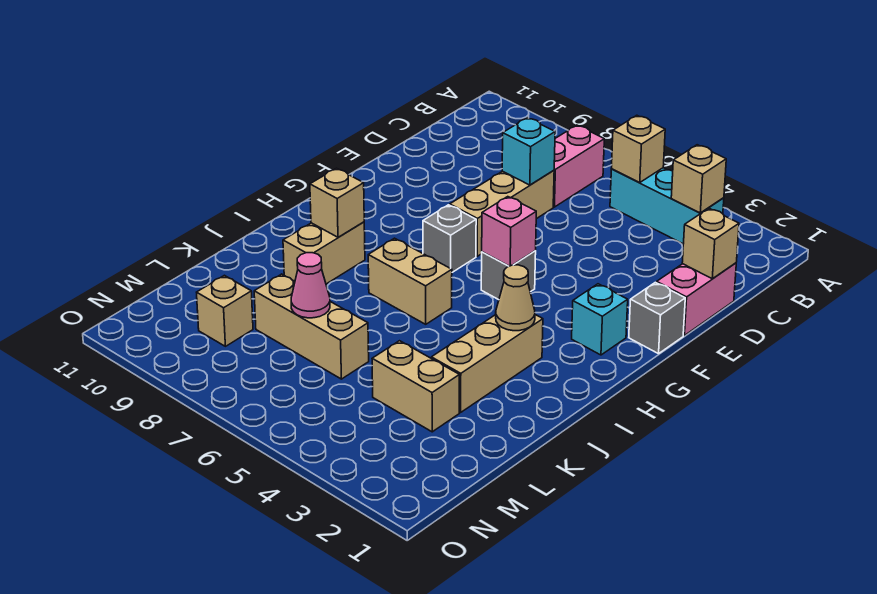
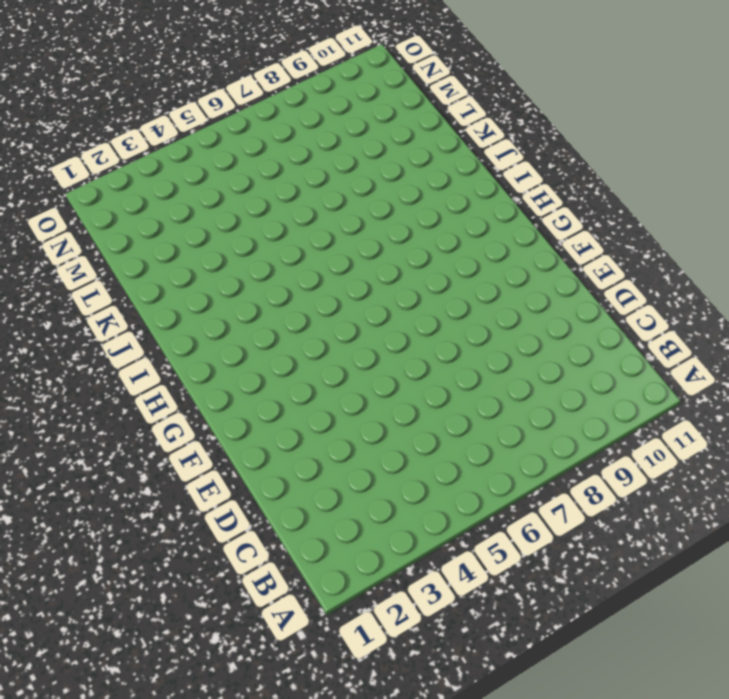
none -> cyan brick B3:B5 level 1
none -> pink brick B7:C7 level 1
none -> pink brick D1:E1 level 1

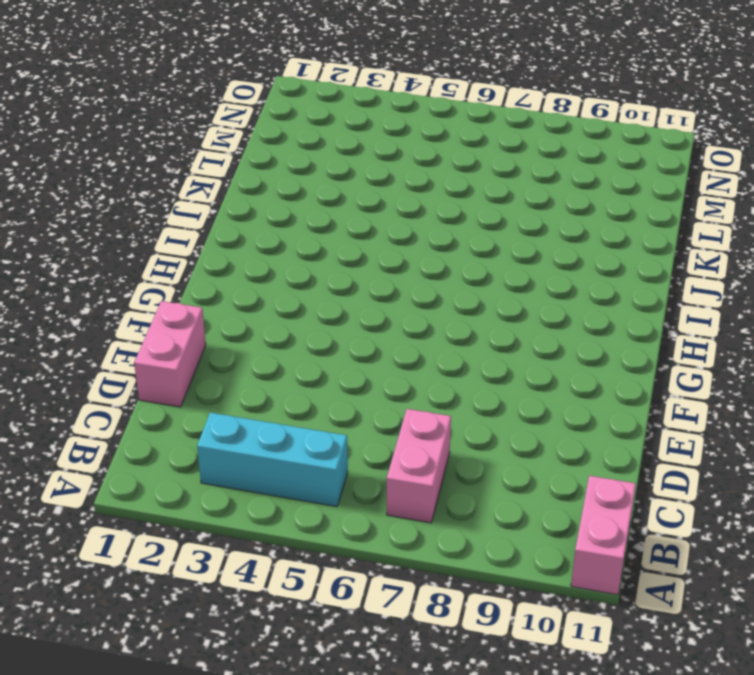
pink brick A11:B11 level 1 -> none
none -> tan brick D7:F7 level 1
none -> grey brick F1 level 1
none -> cyan brick G2 level 1

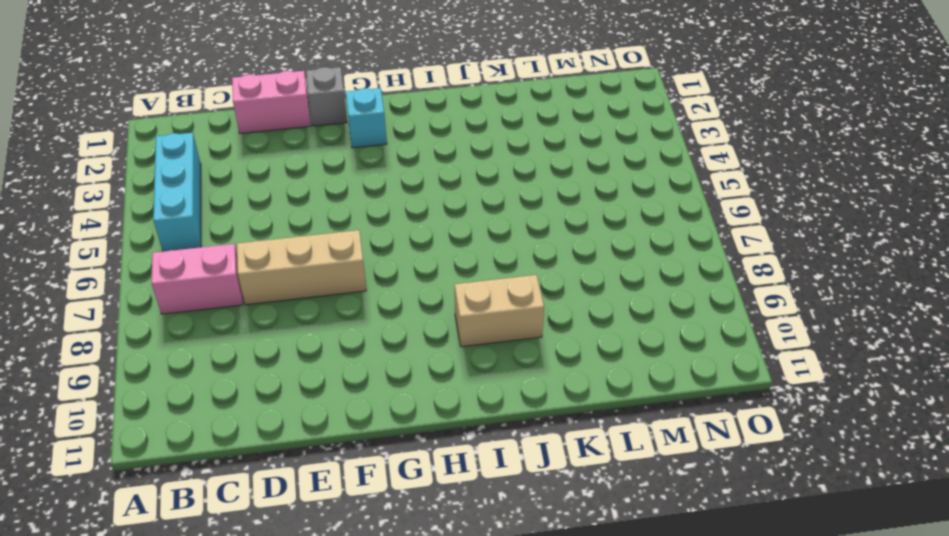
none -> grey brick G5 level 1
none -> grey brick G7 level 1
none -> tan brick I3:K3 level 1

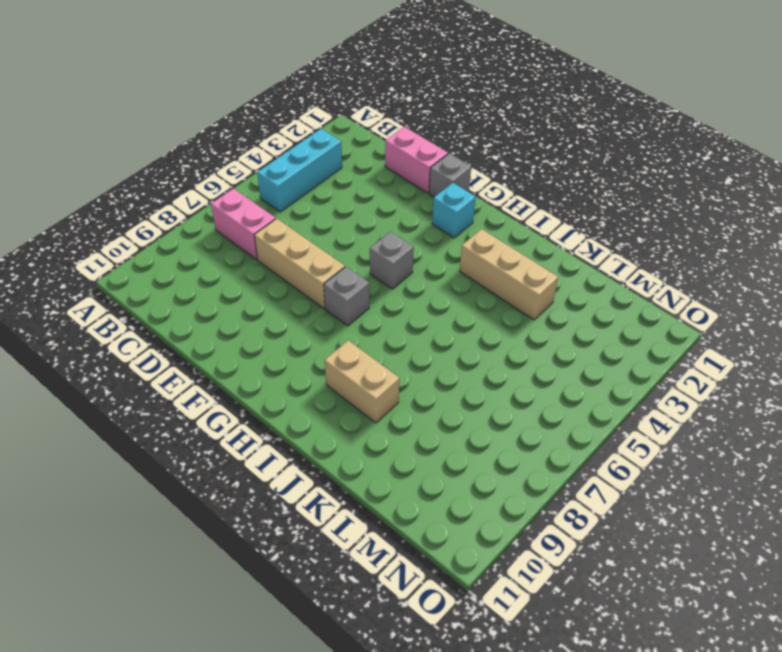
none -> tan brick I6:I7 level 1
none -> tan brick L3:L4 level 1
none -> tan brick L6:L8 level 1

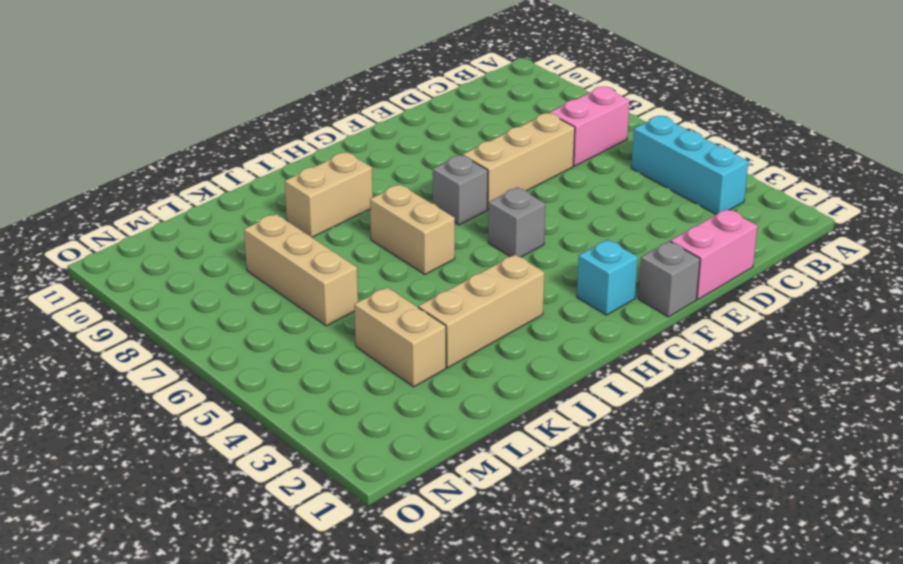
none -> tan brick M9 level 1
none -> tan brick B3 level 2
none -> tan brick B5 level 2

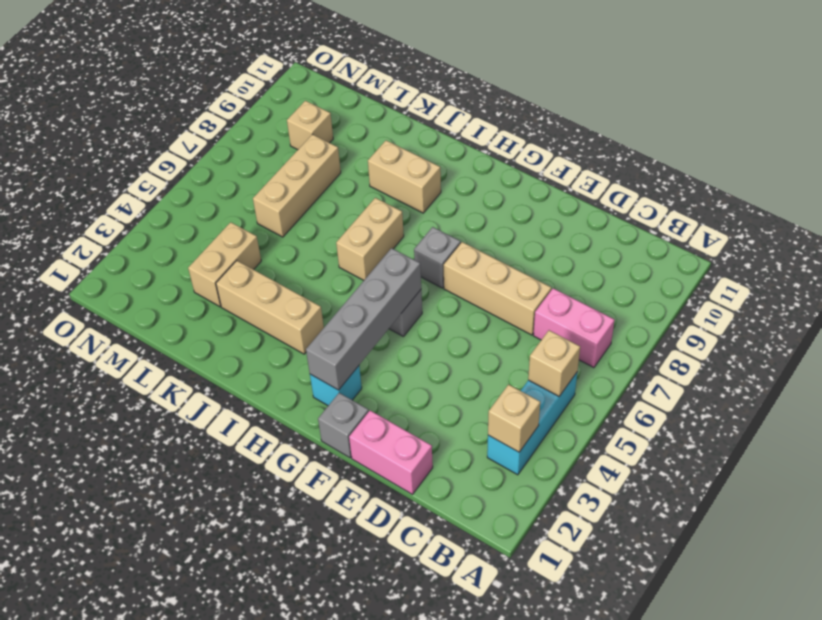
grey brick G2:G5 level 2 -> pink brick G5 level 2
none -> tan brick D1 level 2
none -> cyan brick D7 level 2
none -> tan cone I3 level 2

